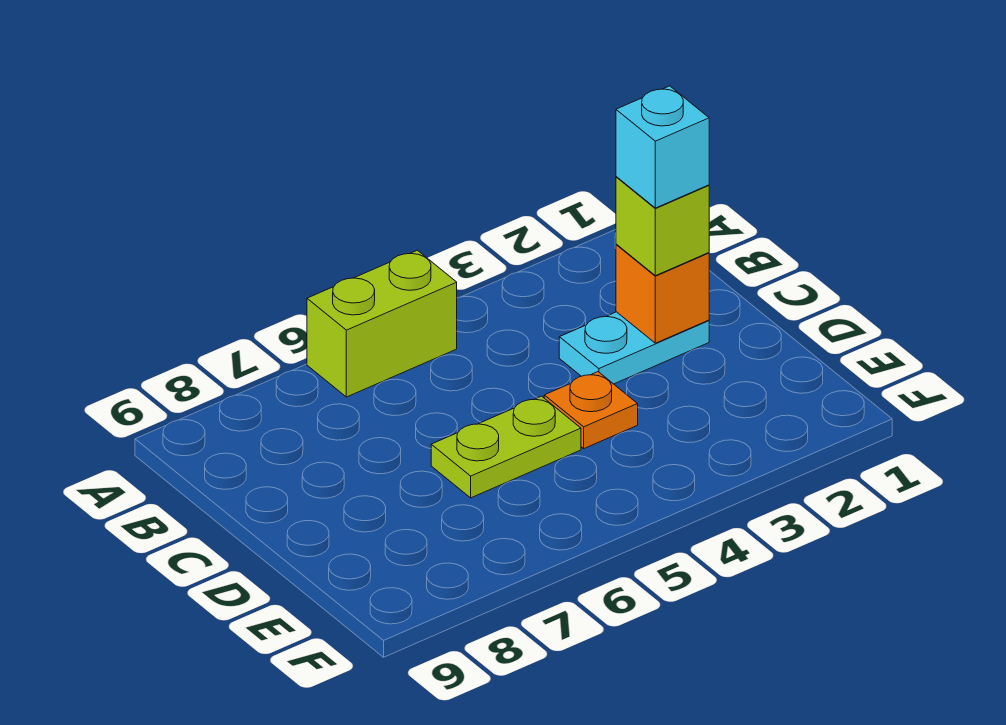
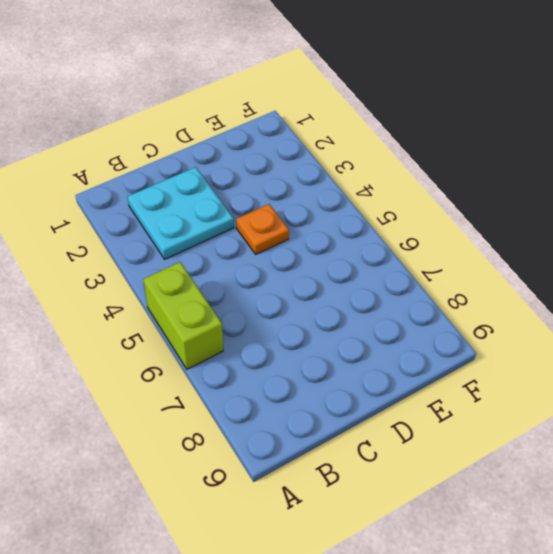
cyan plate B2:C3 level 1 -> cyan plate C2:C3 level 1
none -> lime plate D5:D6 level 1
none -> orange brick C2 level 2

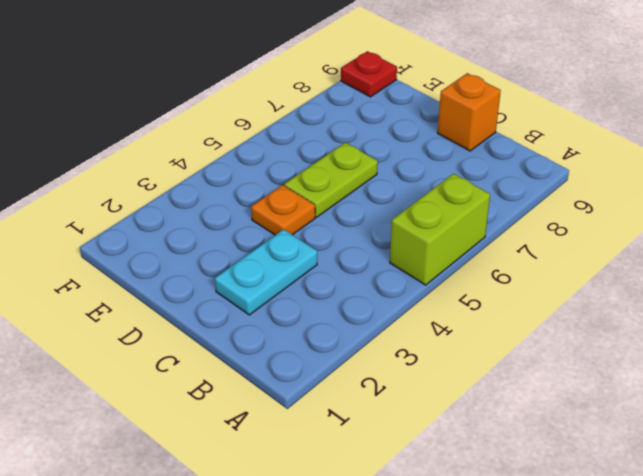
orange brick C9 level 1 -> orange brick C2 level 2
red plate F9 level 1 -> none
none -> lime brick C2 level 3
none -> cyan brick C2 level 4

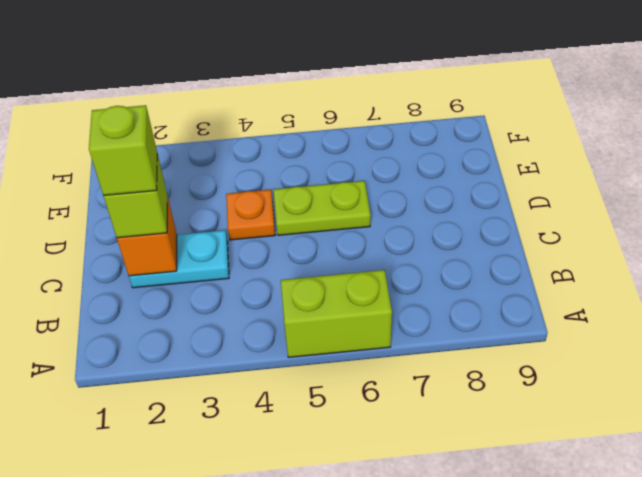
lime brick C2 level 4 -> cyan brick C2 level 4

